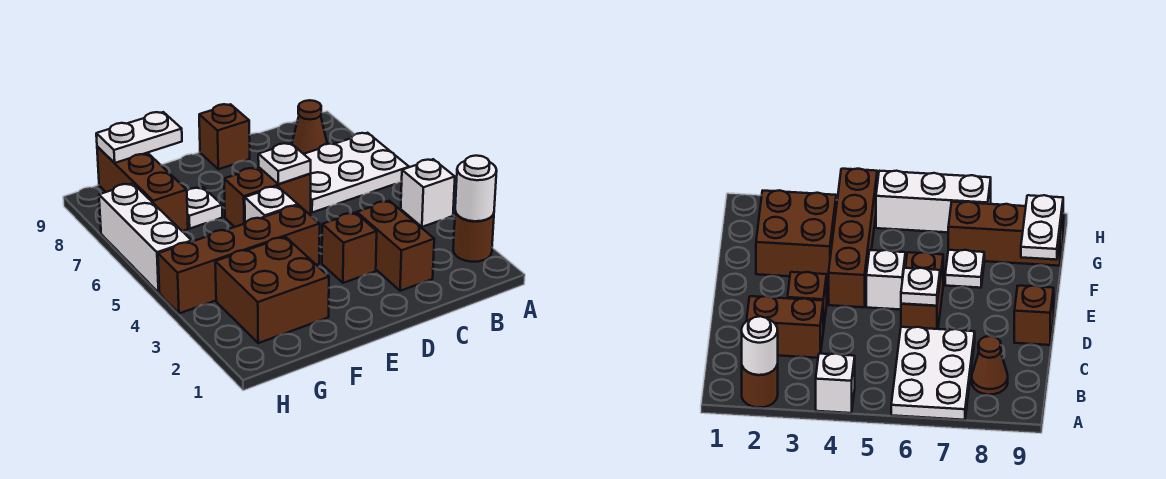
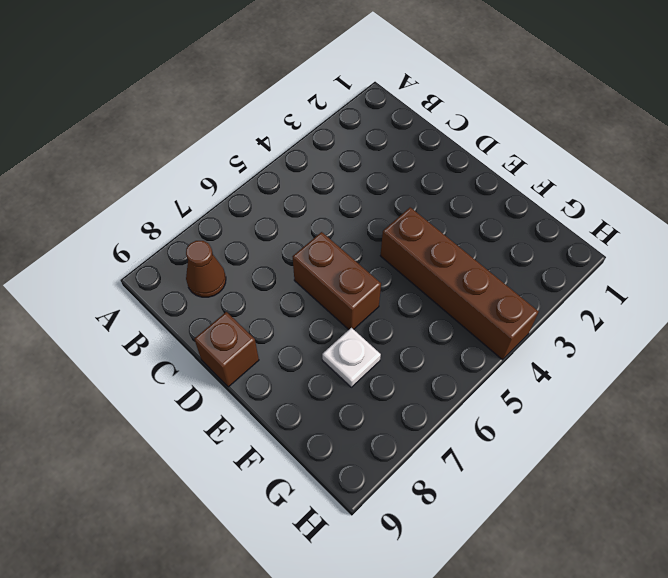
none -> brown round brick A2 level 1
none -> white brick A4 level 1
none -> white plate A6:C7 level 1

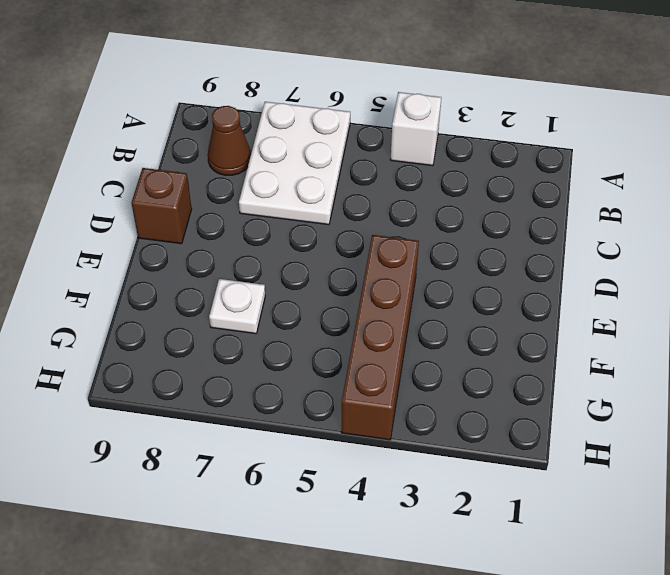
none -> brown round brick A2 level 1
none -> brown brick C2:C3 level 1
none -> brown brick D3 level 1

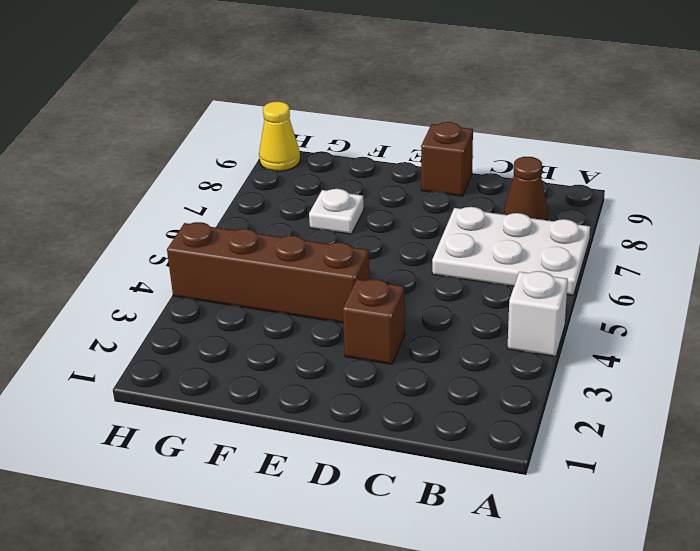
yellow cone H9 level 1 -> none
none -> brown round brick A2 level 1
none -> brown brick C2:C3 level 1
none -> brown brick D6:E6 level 1

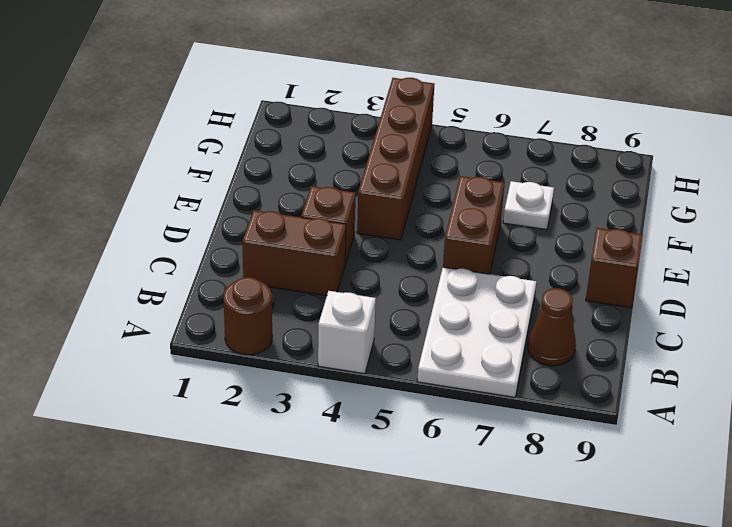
none -> white brick E5 level 1
none -> brown brick F2:G3 level 1
none -> brown brick G7:G9 level 1

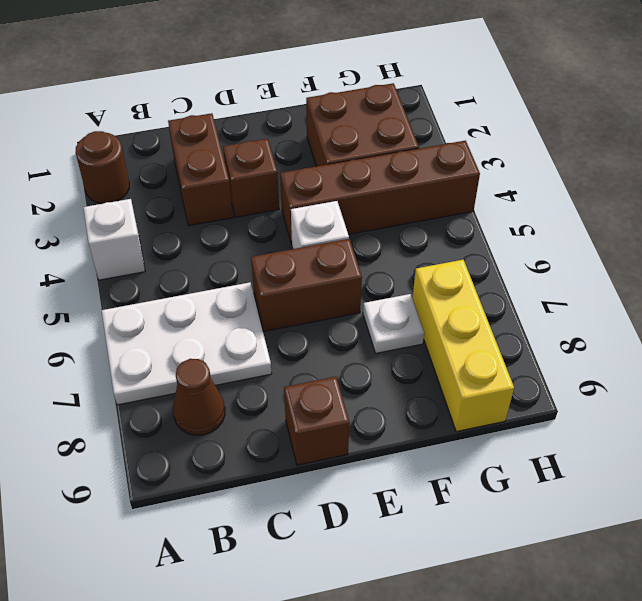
yellow brick G7:G9 level 1 -> brown brick G7:G9 level 1
none -> white brick H5:H7 level 1
none -> white round brick A2 level 2
none -> white plate D6 level 2

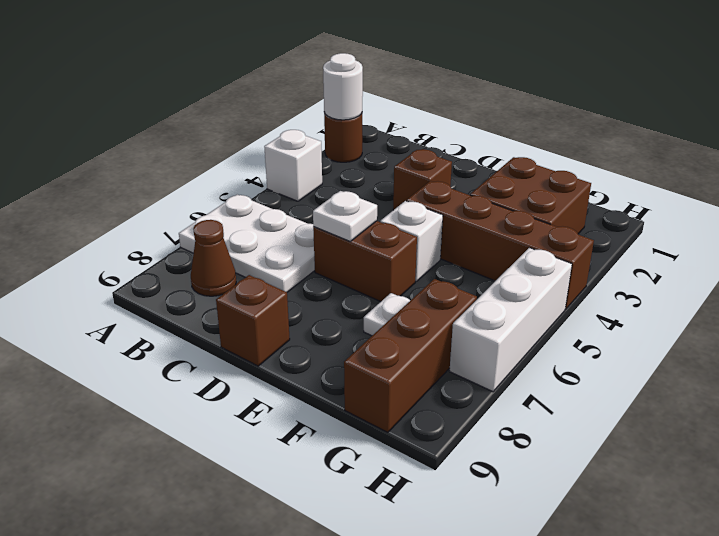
none -> brown brick C2:C3 level 1
none -> white plate F9:G9 level 2

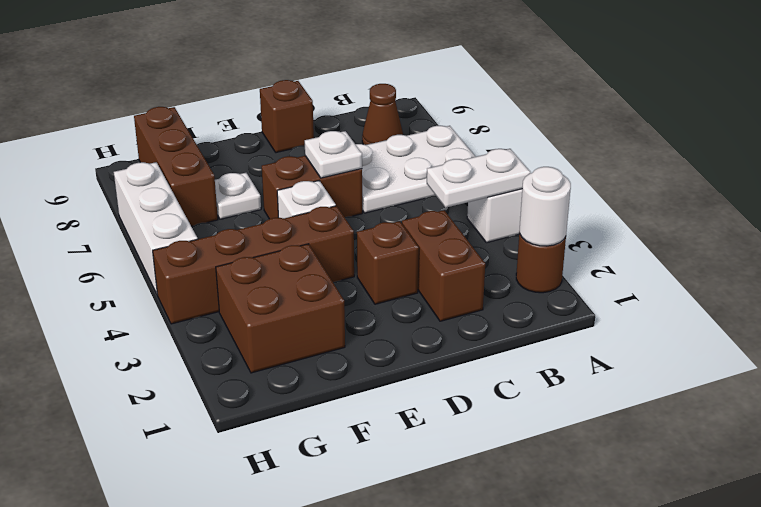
white plate A4:B4 level 2 -> white plate F9:G9 level 2

